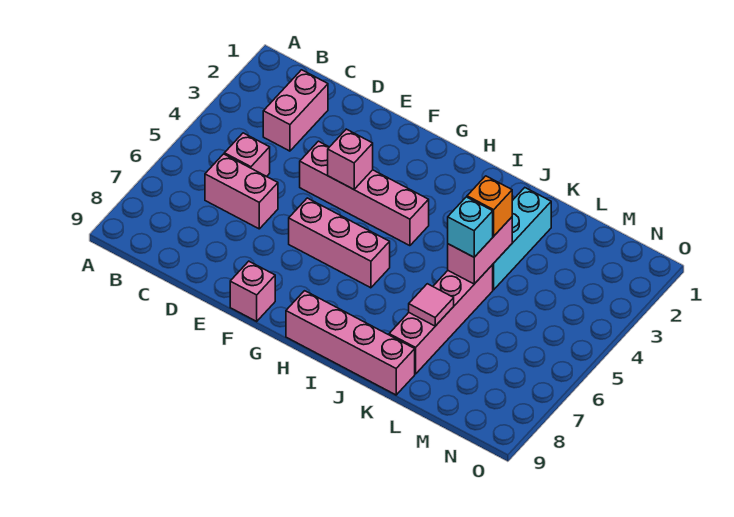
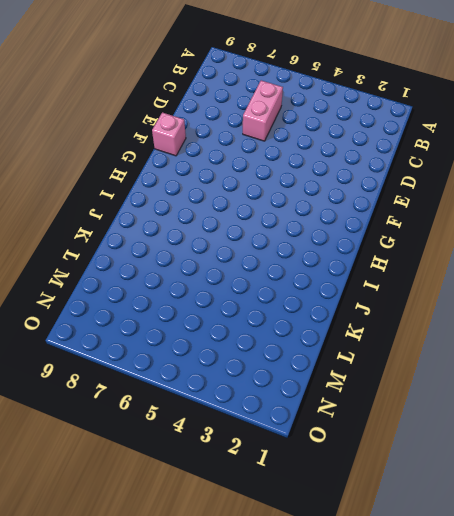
none -> pink brick C2:C3 level 1
none -> pink brick C5 level 1
none -> pink brick E4:H4 level 1

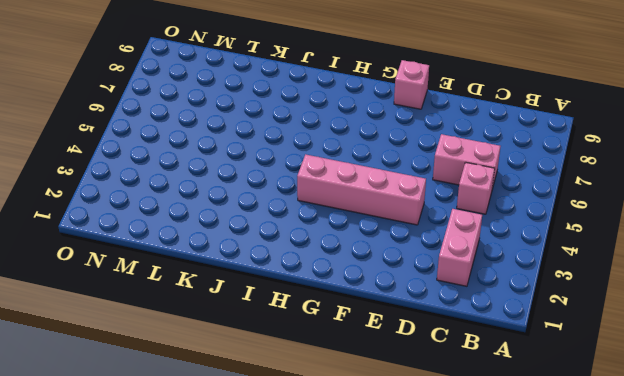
none -> pink brick F6:H6 level 1
none -> pink brick H9:K9 level 1
none -> cyan brick K2:K4 level 1

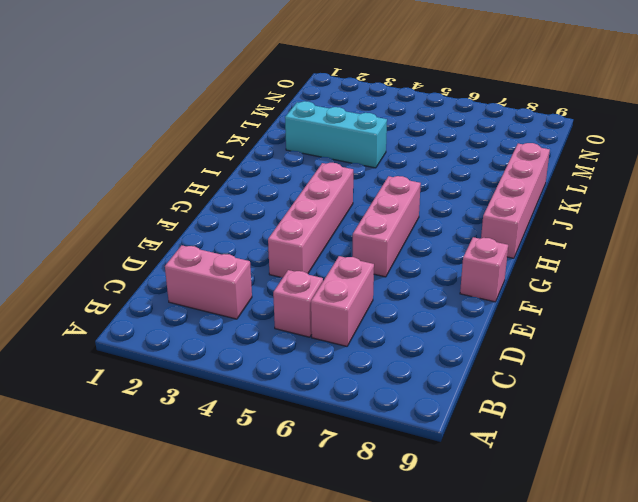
none -> pink brick K5:K8 level 1
none -> pink brick F4 level 2
none -> pink brick K4:K5 level 2

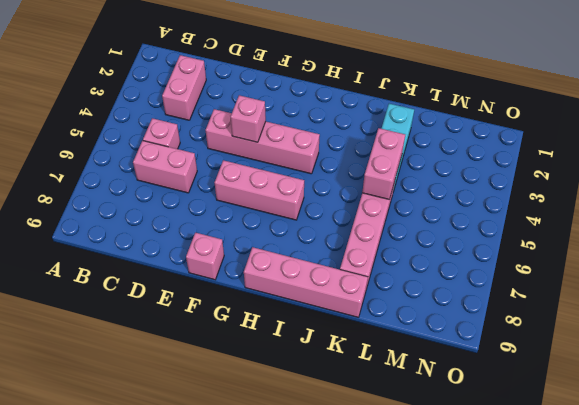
none -> pink tile K7 level 2
none -> orange brick K4 level 3
none -> cyan brick K5 level 3

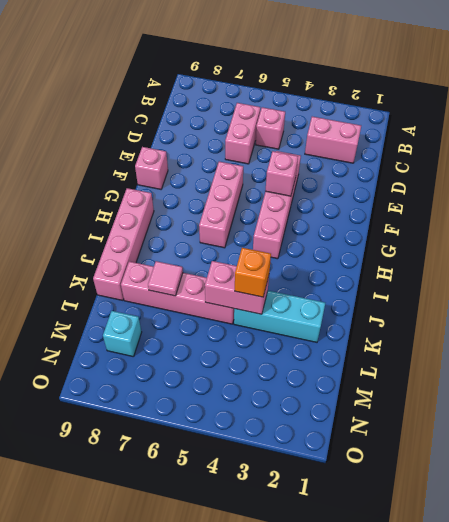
cyan brick M8 level 1 -> cyan brick K5 level 3

